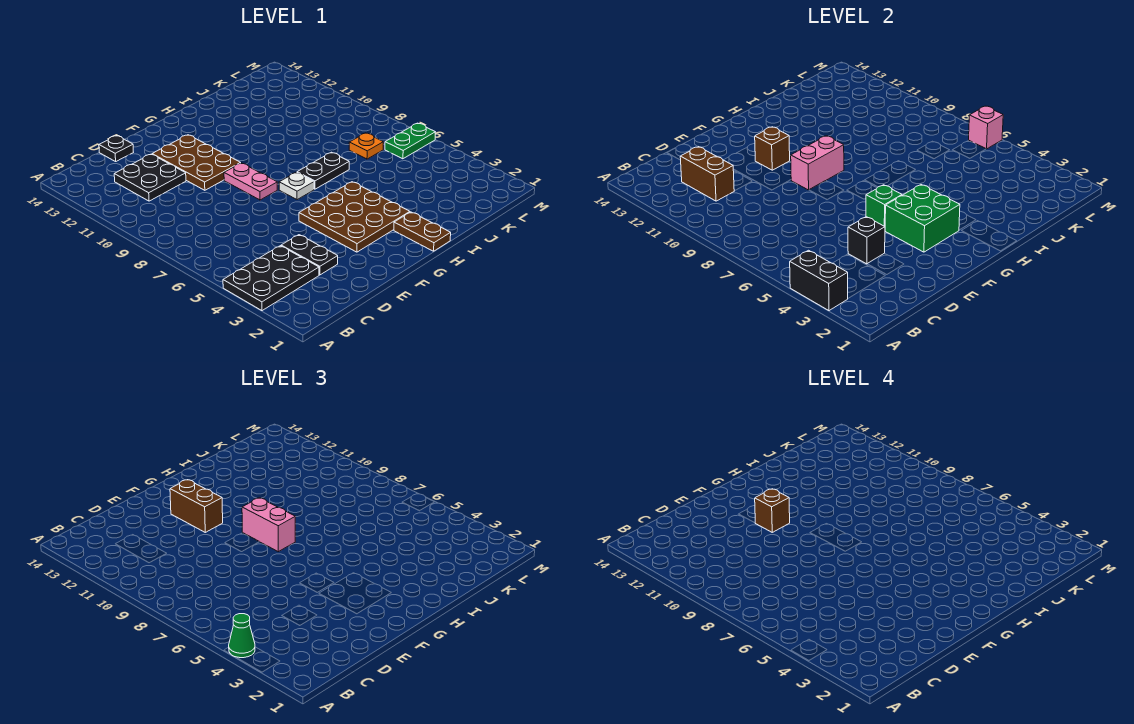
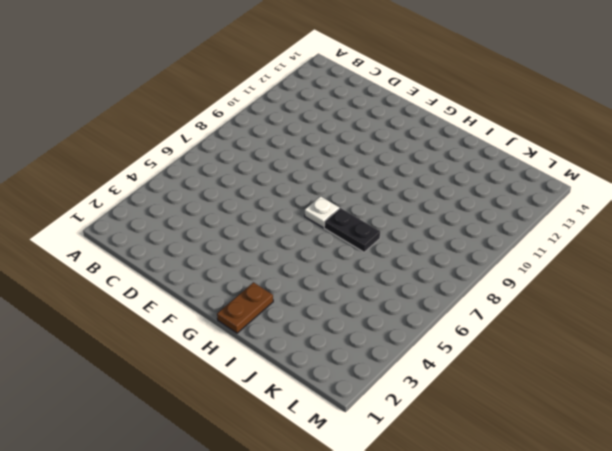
none -> black plate A3:C4 level 1
none -> black plate C11:D12 level 1
none -> black plate D3:D4 level 1

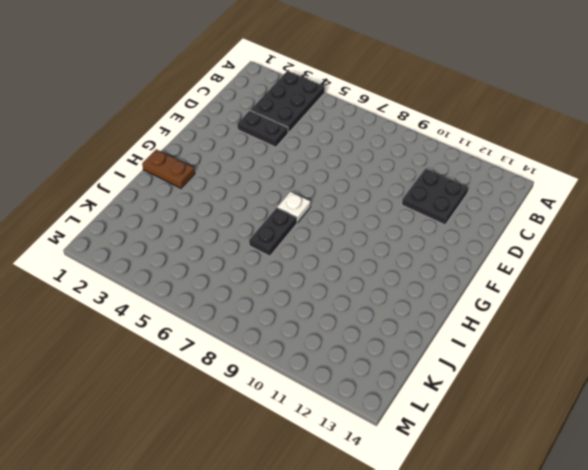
none -> black plate D14 level 1
none -> brown plate E10:F12 level 1
none -> brown plate F3:H5 level 1

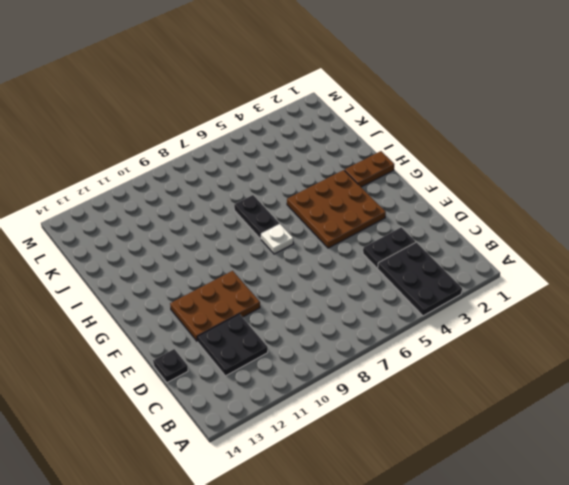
none -> pink plate F8:F9 level 1
none -> orange plate K7 level 1
none -> green plate L6:M6 level 1

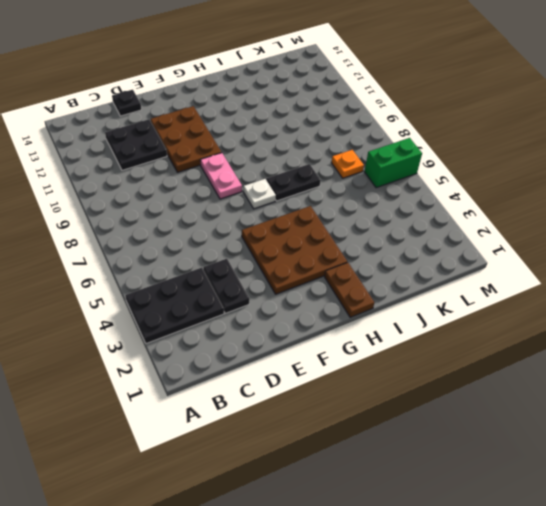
green brick L6:M6 level 1 -> green plate L6:M6 level 1
none -> black brick A3:A4 level 2
none -> brown brick C11:C12 level 2
none -> black brick D4 level 2

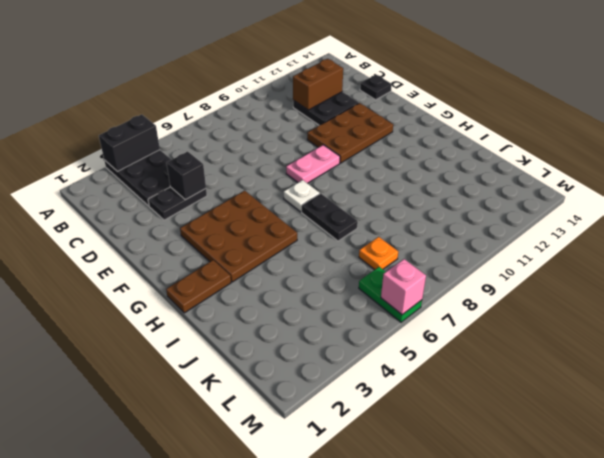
none -> green brick F3:G4 level 2
none -> green brick F5 level 2
none -> pink brick F9:G9 level 2

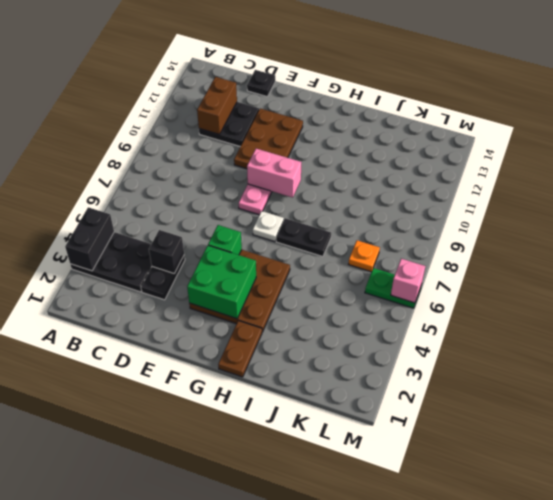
none -> brown brick F11 level 2
none -> green cone A4 level 3
none -> brown brick F11:F12 level 3

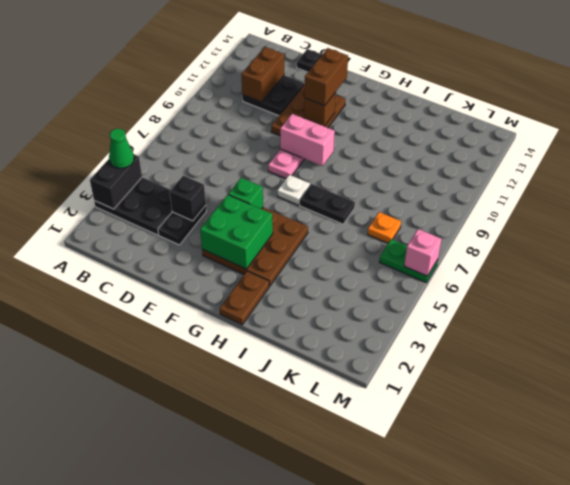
none -> pink brick G8:G9 level 3
none -> brown brick F11 level 4

